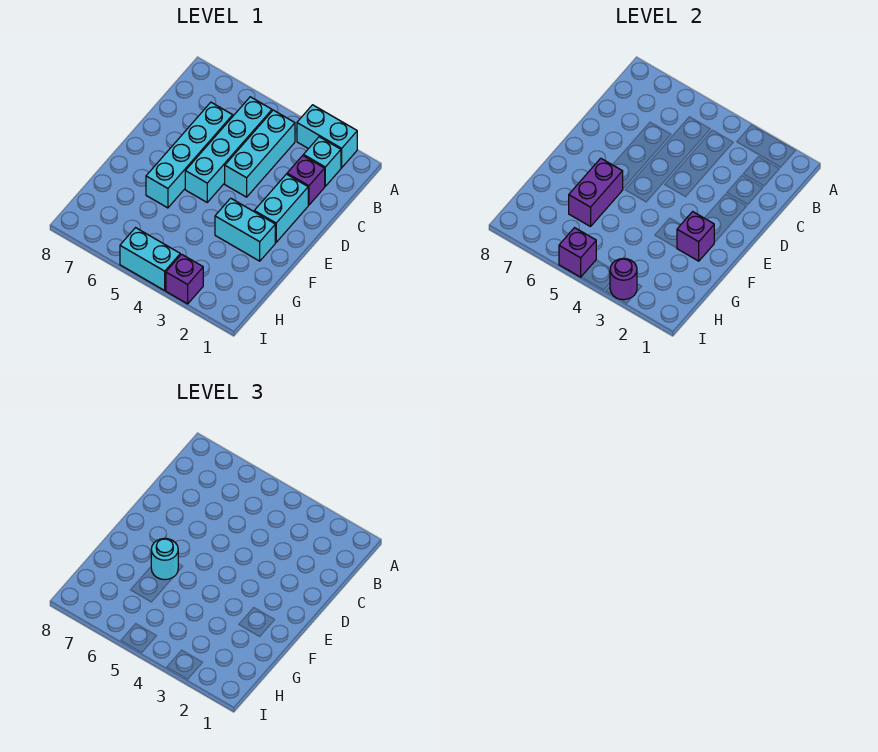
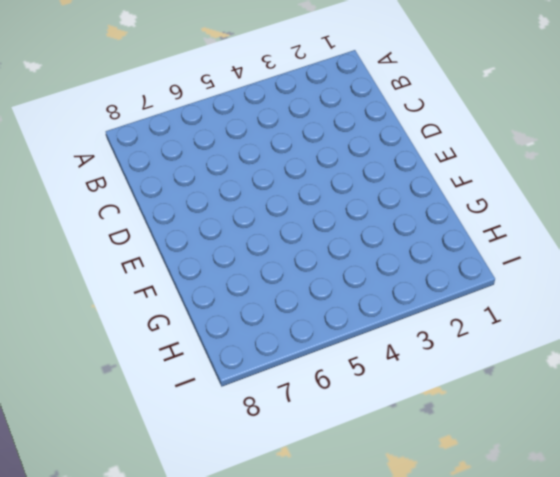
none -> cyan brick A2:A3 level 1
none -> cyan brick B2 level 1
none -> cyan brick B4:D4 level 1

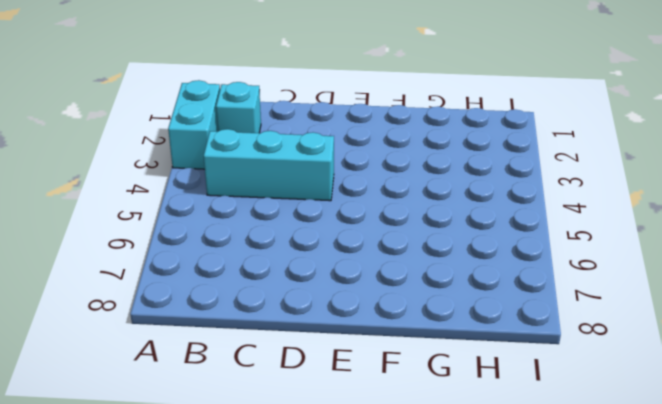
none -> cyan brick B5:E5 level 1
none -> purple brick C2 level 1
none -> cyan brick C6:F6 level 1

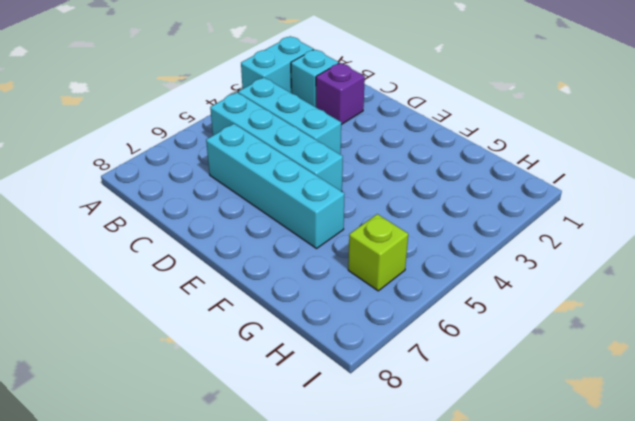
lime brick H6 level 1 -> none
none -> cyan brick D2:E2 level 1
none -> cyan brick F2:F3 level 1
none -> purple brick I3 level 1

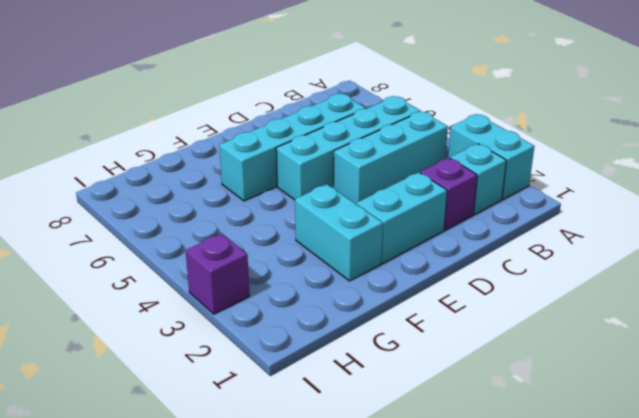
none -> cyan brick I4:I5 level 1
none -> purple brick F2 level 2
none -> purple brick F6:G6 level 2

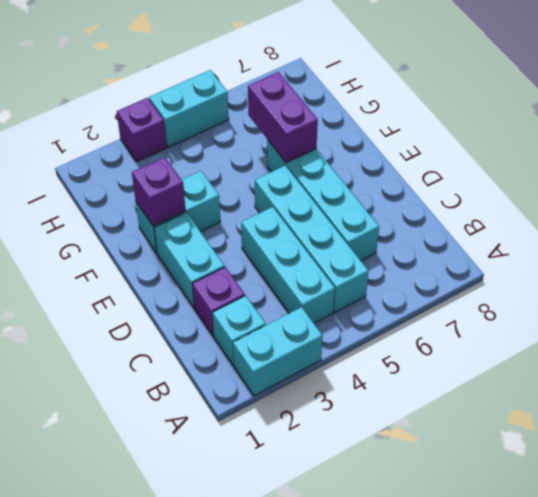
none -> purple round brick I3 level 2
none -> purple brick I5 level 2
none -> cyan round brick F6 level 3

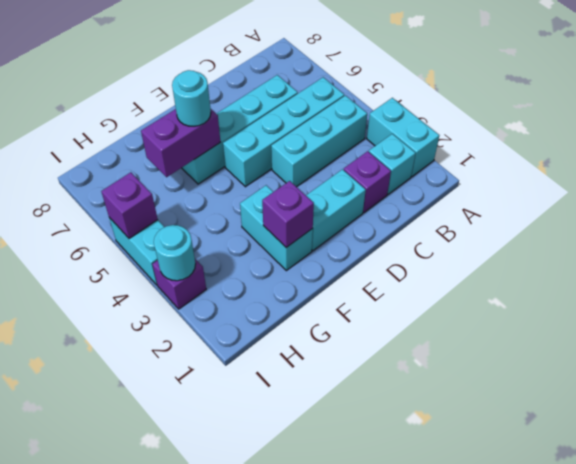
cyan round brick I3 level 2 -> purple round brick I3 level 2

